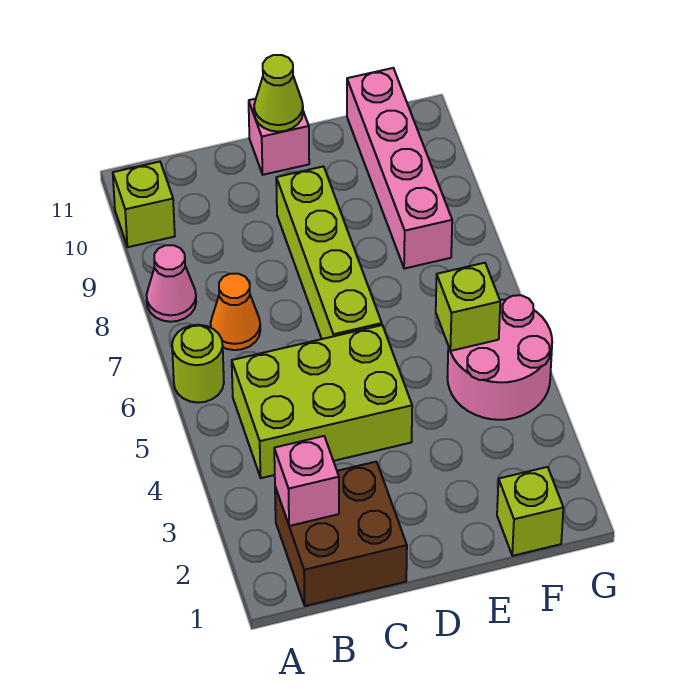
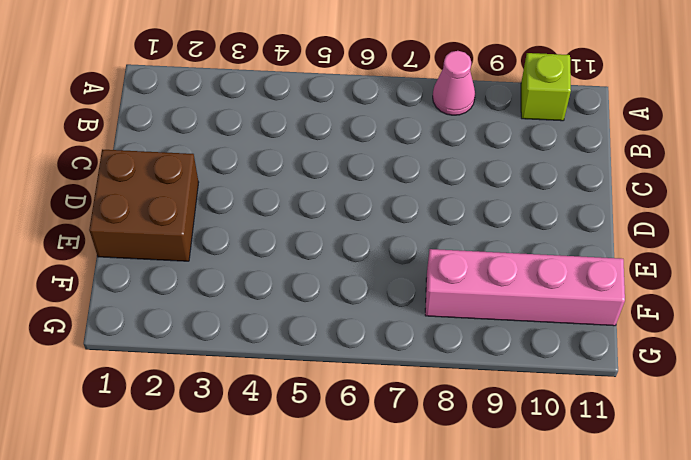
brown brick D1:E2 level 1 -> brown brick B1:C2 level 1
none -> lime round brick A6 level 1
none -> lime brick B4:D5 level 1
none -> orange cone B7 level 1

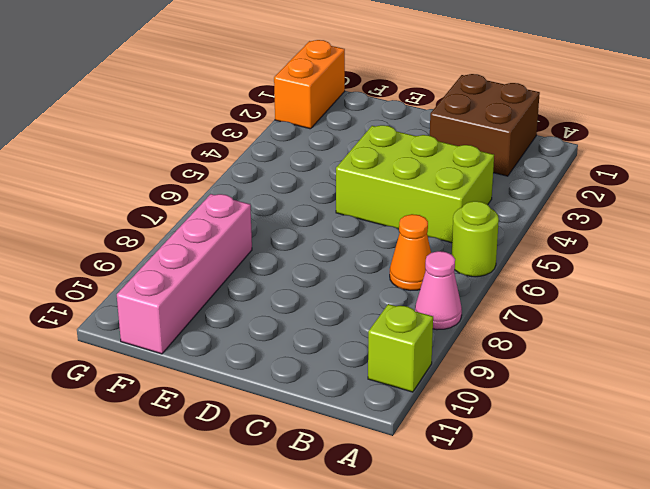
orange brick G1:G2 level 1 -> none
none -> lime brick D6:D9 level 1
none -> pink brick D11 level 1
none -> lime brick F1 level 1

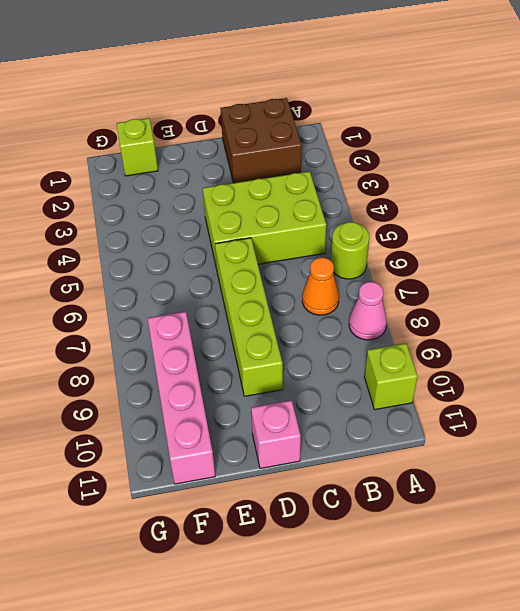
none -> pink round brick F4:G5 level 1
none -> pink brick B2 level 2
none -> lime cone D11 level 2

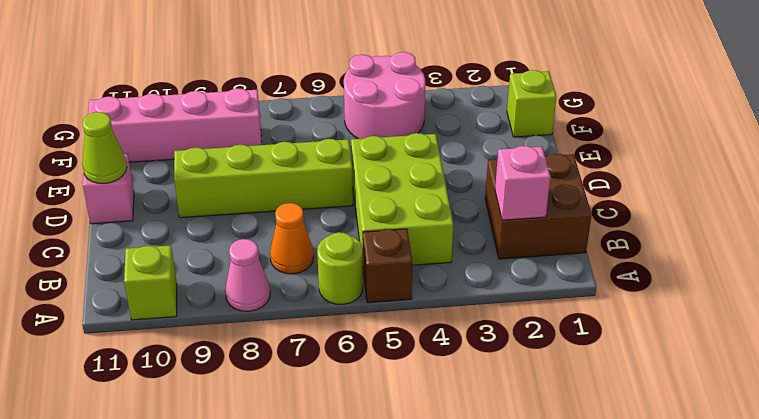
brown brick A5 level 1 -> none
none -> lime brick F5 level 2

